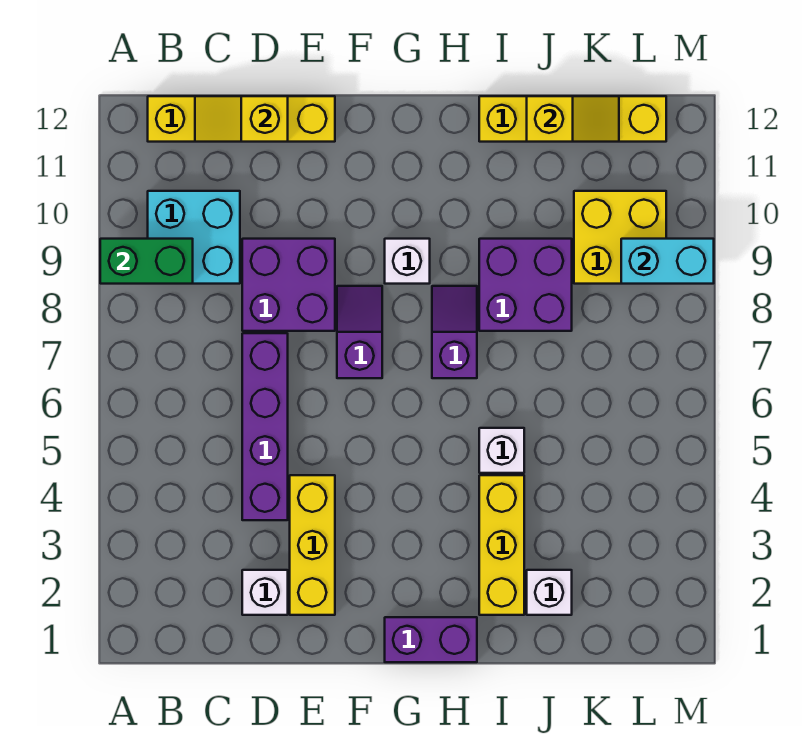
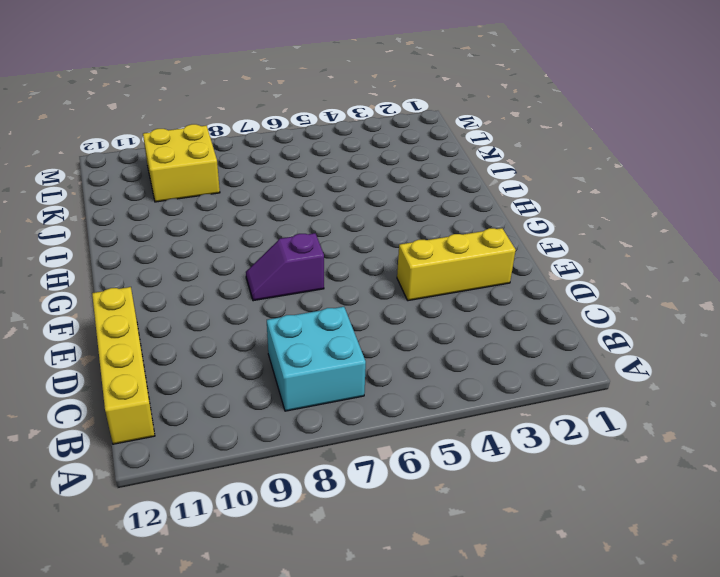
cyan brick B7:C8 level 1 -> cyan brick B9:C10 level 1
none -> white brick D2 level 1
none -> purple brick D4:D7 level 1
none -> purple brick D8:E9 level 1

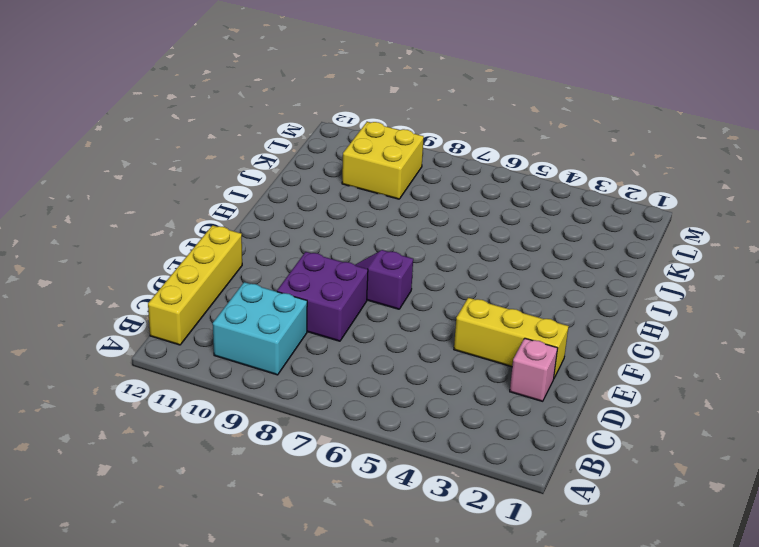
pink brick D2 level 1 -> white brick D2 level 1
none -> purple brick D4:D7 level 1
none -> purple brick G1:H1 level 1
none -> white brick G9 level 1

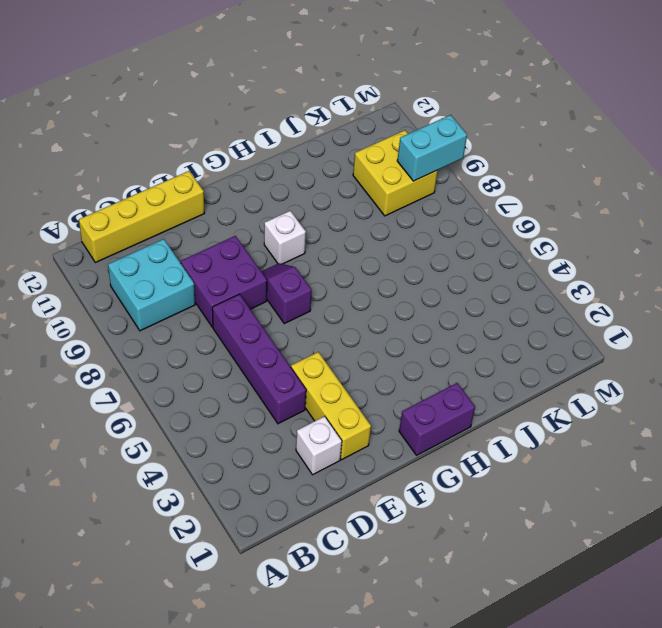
none -> purple slope H7:H8 level 1 top 7
none -> yellow brick I2:I4 level 1
none -> white brick I5 level 1

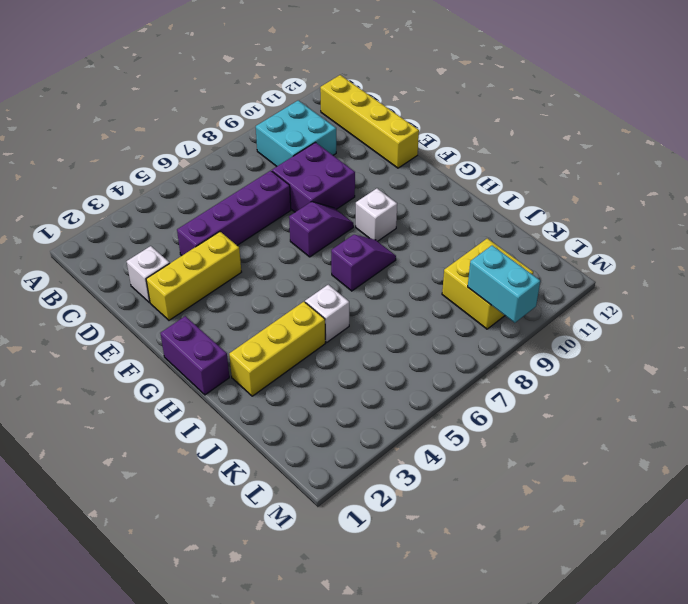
none -> purple brick I8:J9 level 1
none -> yellow brick I12:L12 level 1
none -> white brick J2 level 1

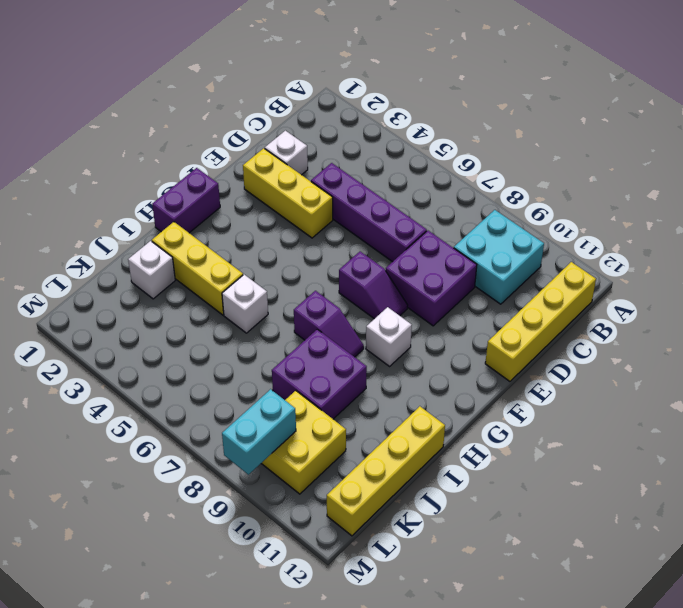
none -> green brick A9:B9 level 2
none -> yellow slope C12:D12 level 2 top D
none -> yellow slope J12:K12 level 2 top J

